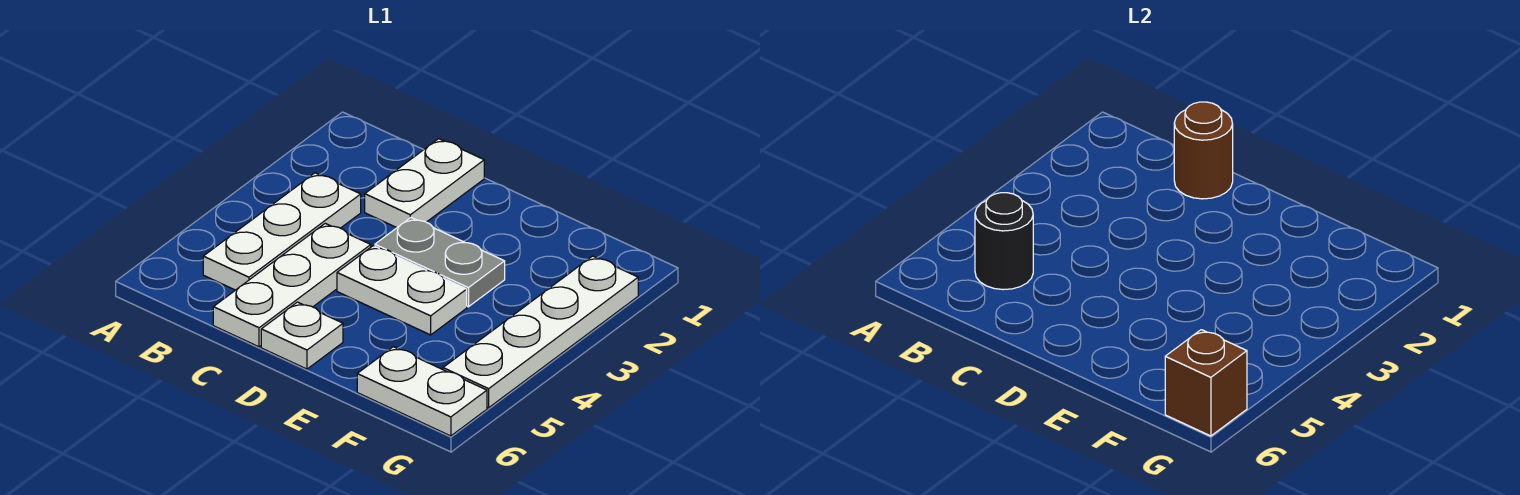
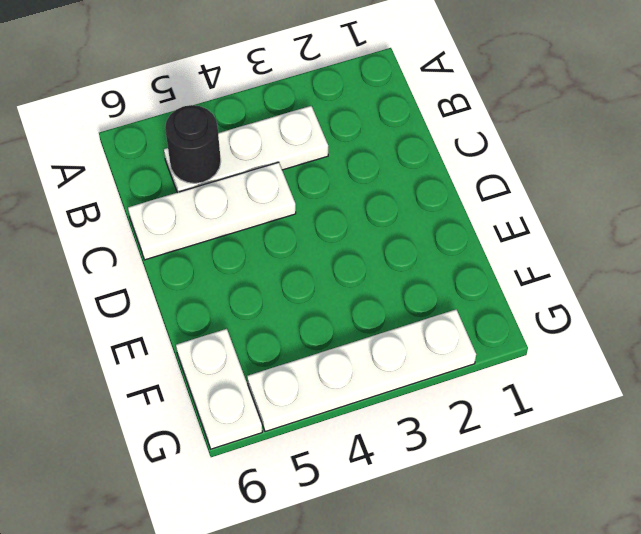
none -> white plate C1:C2 level 1
none -> grey plate D3:E3 level 1

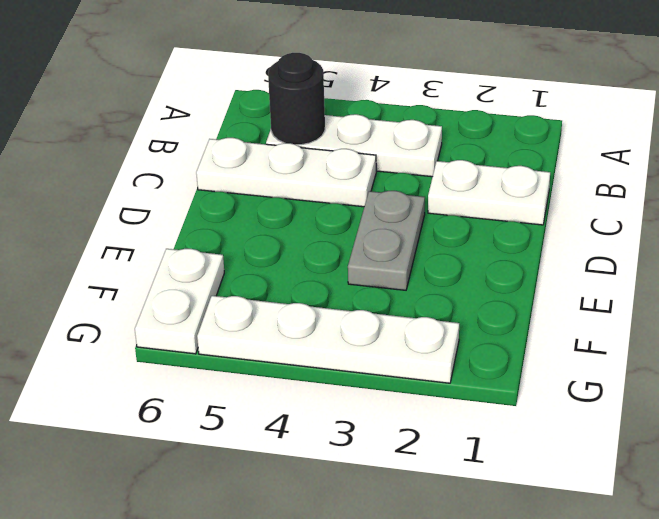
none -> white plate D4:E4 level 1
none -> white plate D6 level 1

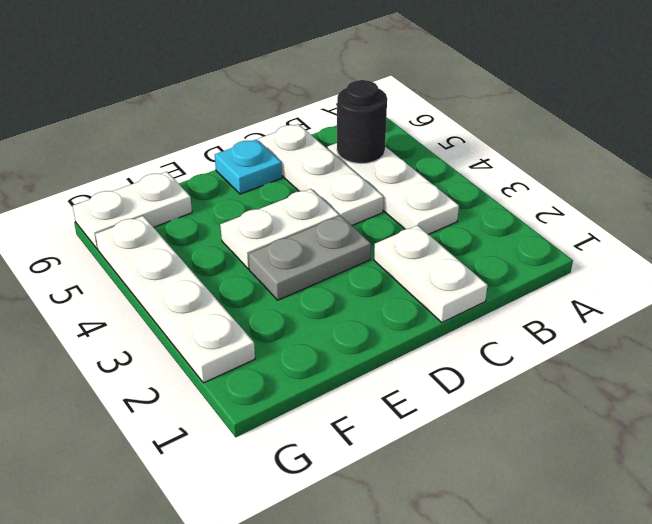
cyan plate D6 level 1 -> white plate D6 level 1
none -> brown round brick C1 level 2
none -> brown brick G6 level 2

